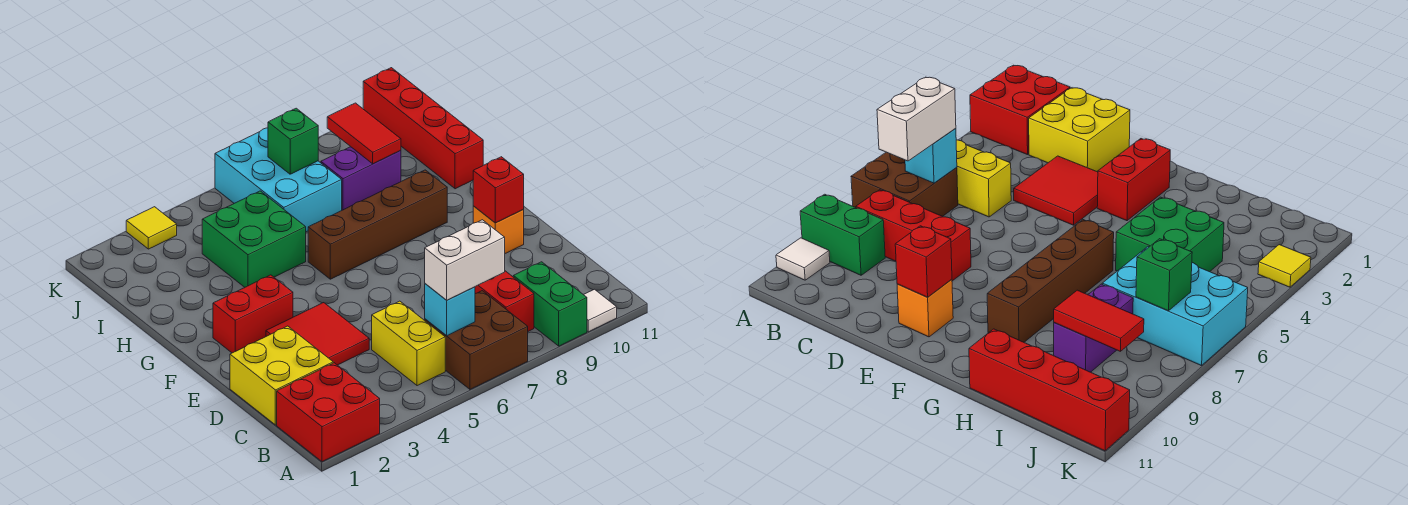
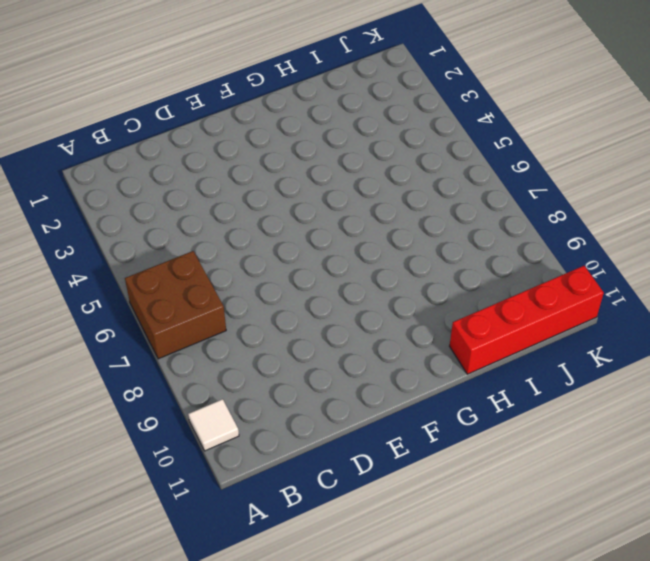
none -> red brick A1:B2 level 1
none -> green brick A9:B9 level 1
none -> yellow brick B5:C5 level 1

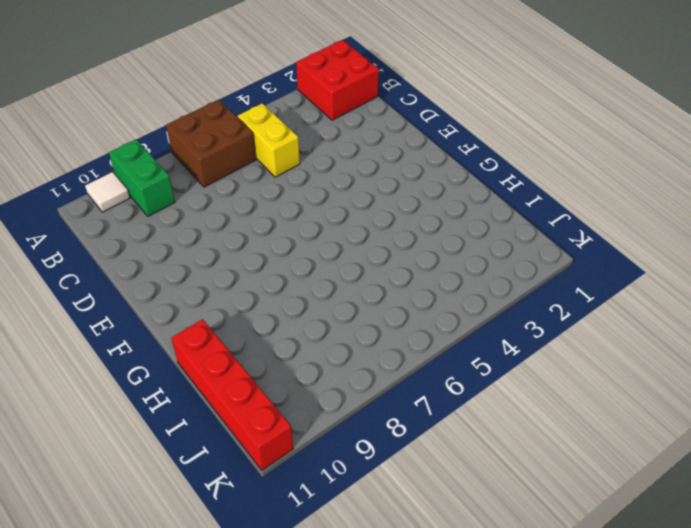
none -> red brick B8:D8 level 1
none -> yellow brick C1:D2 level 1
none -> red tile D3:E4 level 1

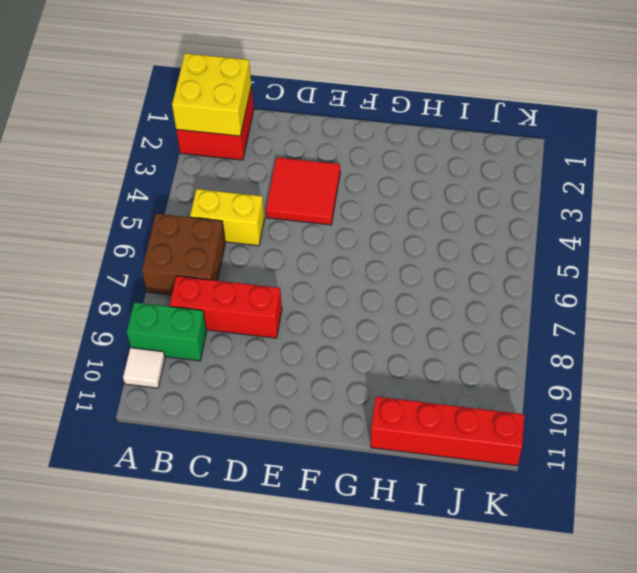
yellow brick A1:B2 level 2 -> yellow brick C1:D2 level 1
none -> orange brick E10 level 1
none -> red brick F2:F3 level 1
none -> brown brick G6:G9 level 1

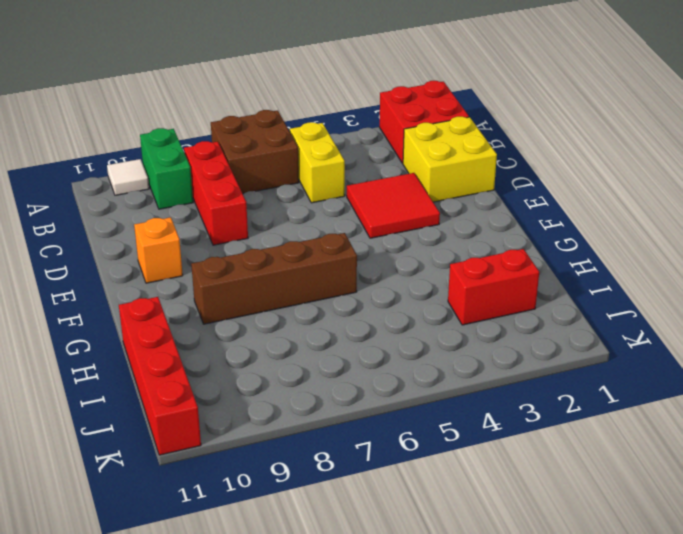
red brick I2:I3 level 1 -> red brick F2:F3 level 1
none -> green brick H4:I5 level 1
none -> cyan brick I6:K7 level 1
none -> purple brick I8:I9 level 1

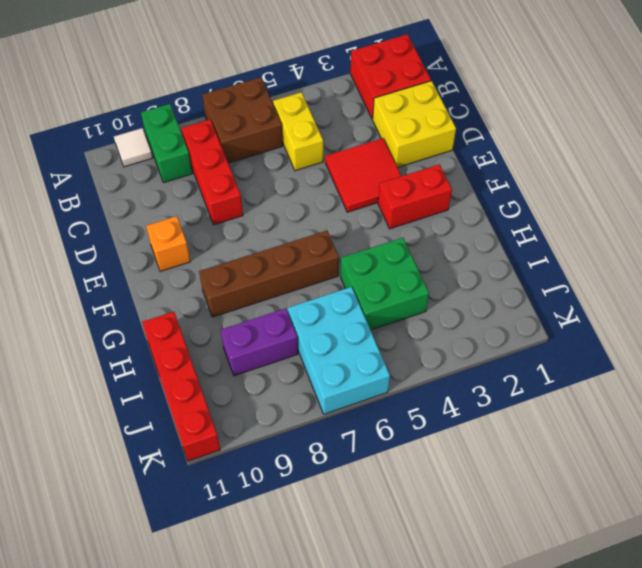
none -> yellow tile K3 level 1
none -> cyan brick B6 level 2
none -> red brick E10 level 2

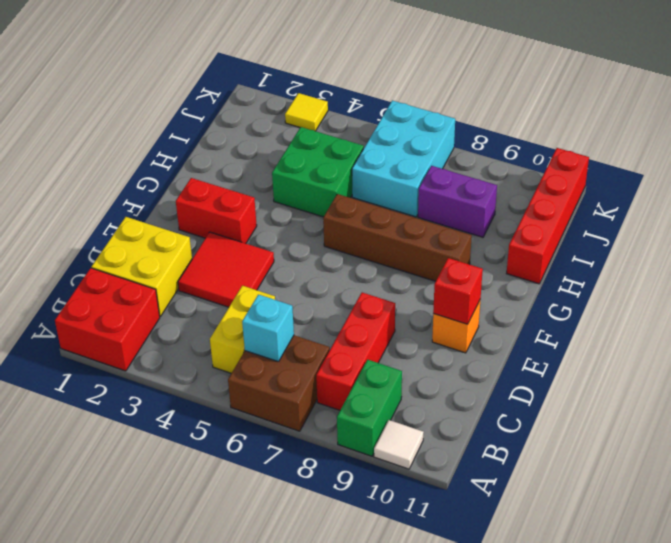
none -> red tile I9:J9 level 2
none -> green brick J7 level 2
none -> white brick B6:B7 level 3

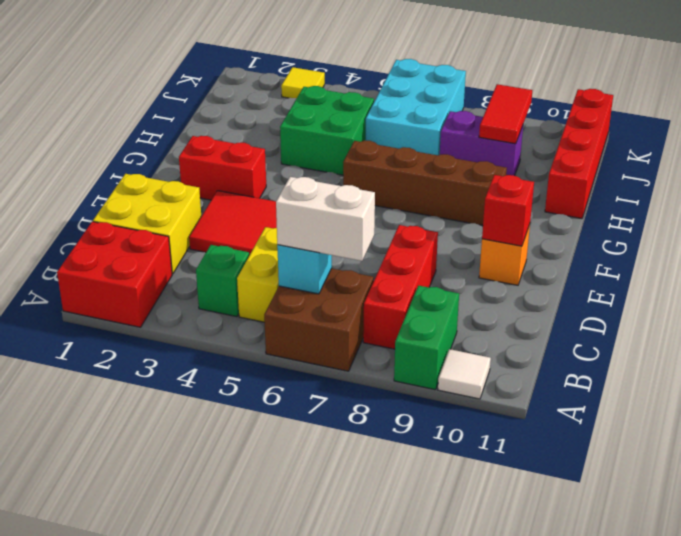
green brick B4 level 1 -> green brick J7 level 2

